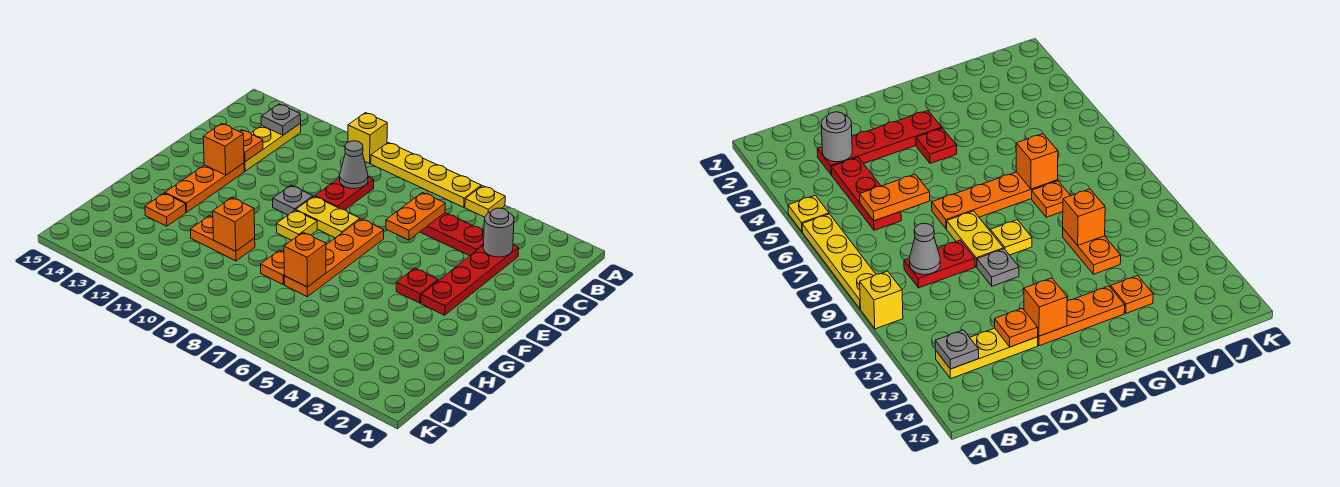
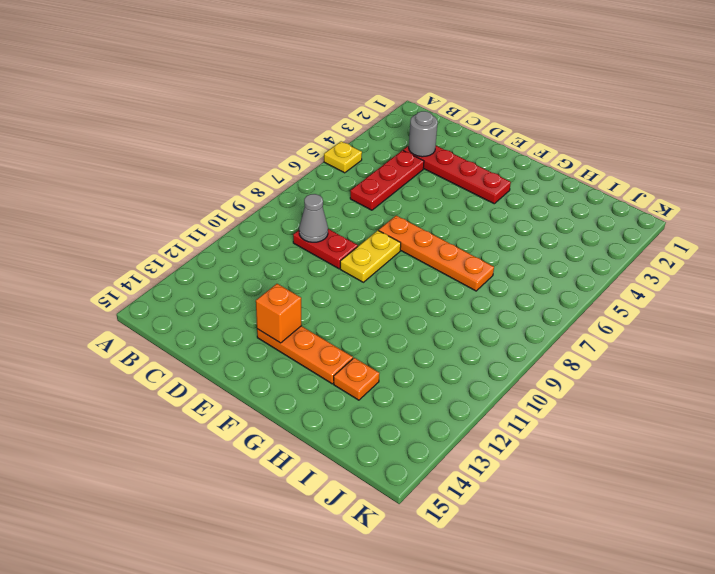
none -> yellow plate A6:A9 level 1
none -> yellow brick A10 level 1
none -> yellow plate B13:D13 level 1

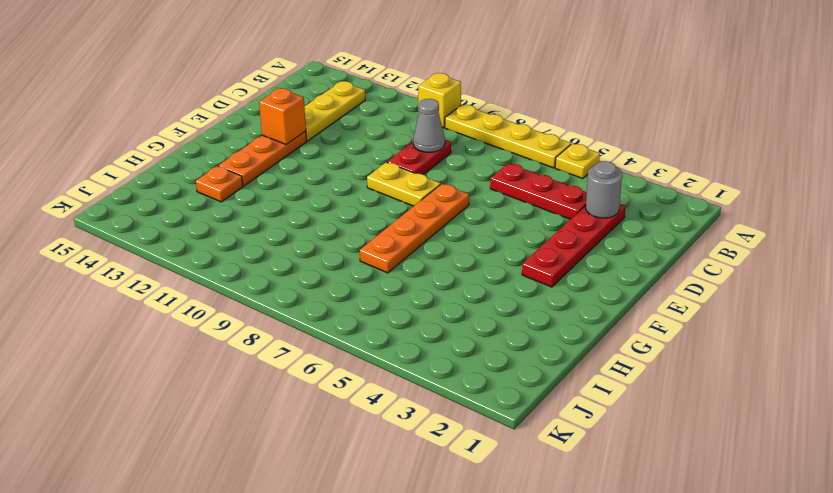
none -> grey plate E10 level 1
none -> red plate F4 level 1
none -> yellow plate F9 level 1

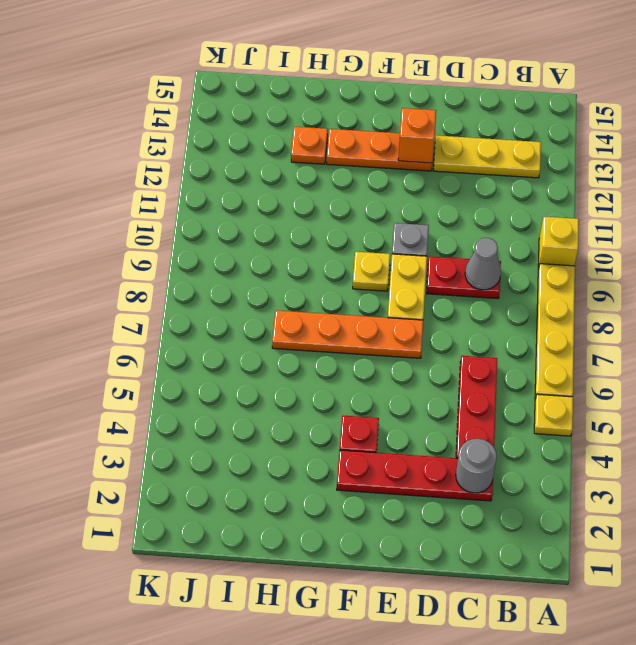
none -> orange plate H8 level 1
none -> orange plate H10:H11 level 1
none -> grey plate B13 level 2

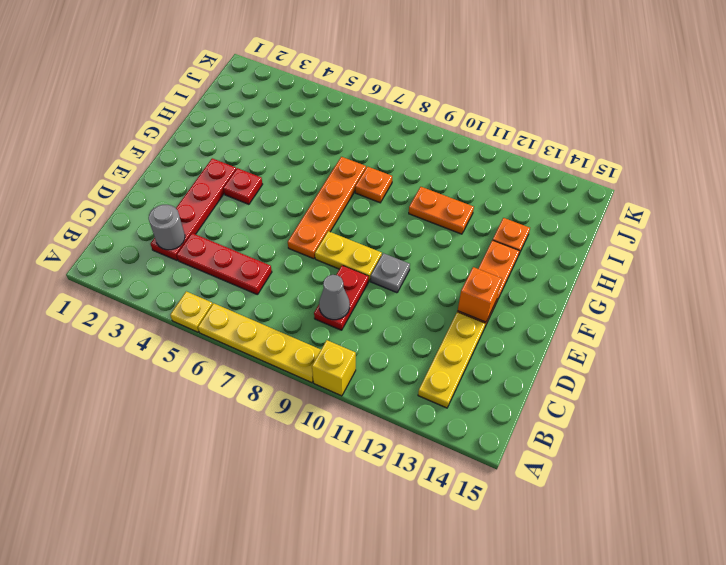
none -> yellow plate F9 level 1
none -> grey plate B13 level 2
none -> orange plate C6:D6 level 2

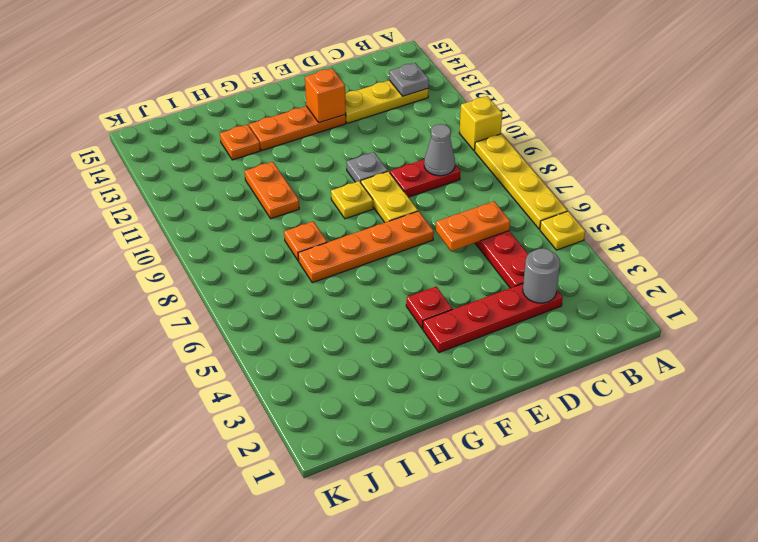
none -> orange plate D13 level 2
none -> orange brick H7 level 2
none -> orange brick H10 level 2

